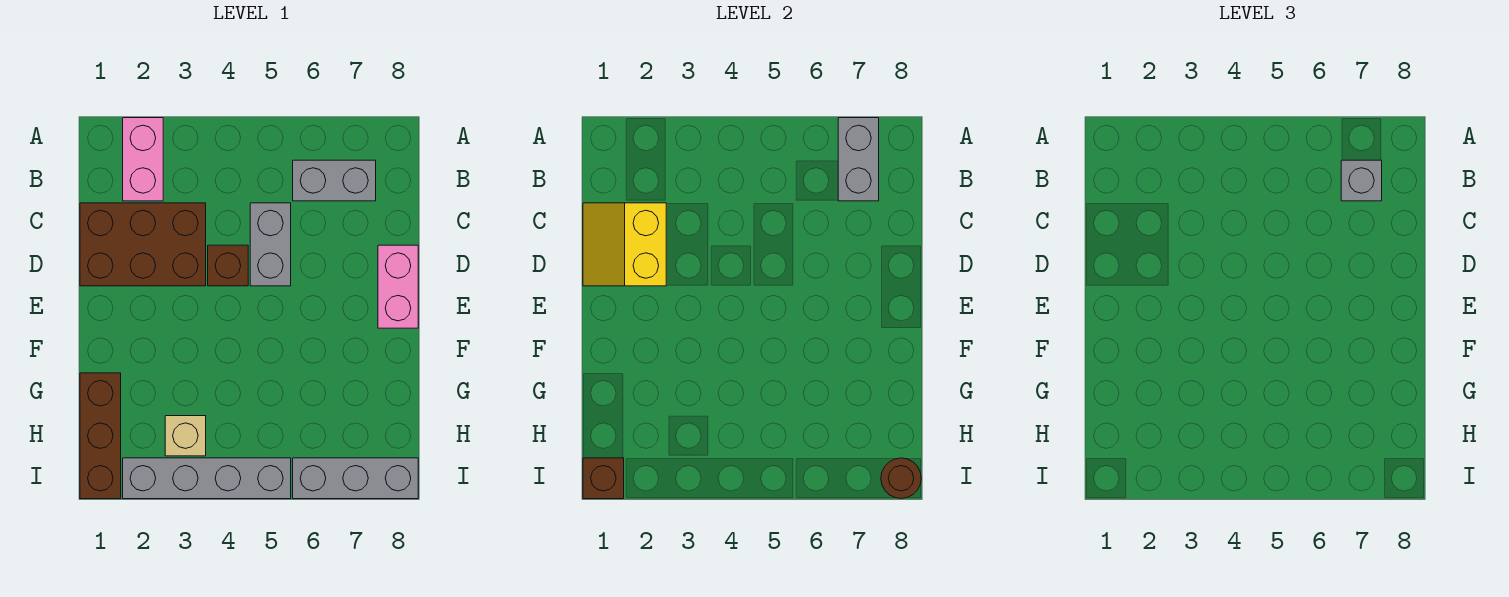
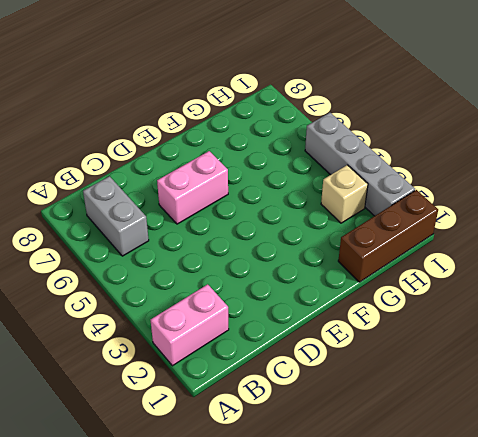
pink brick D6:E6 level 1 -> pink brick D8:E8 level 1
none -> brown brick C1:D3 level 1
none -> grey brick C5:D5 level 1
none -> brown brick D4 level 1

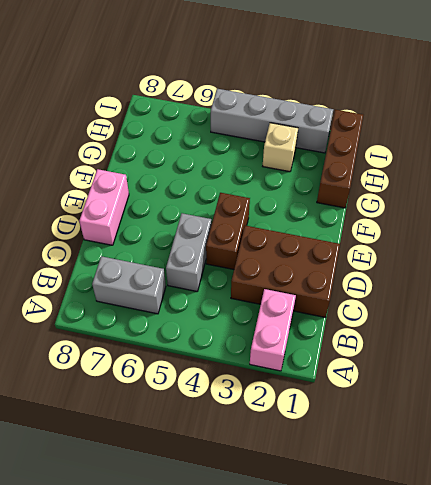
brown brick D4:E4 level 1 -> brown brick D4 level 1
none -> grey brick I6:I8 level 1
none -> grey brick A7:B7 level 2
none -> yellow slope C1:D2 level 2 top 2

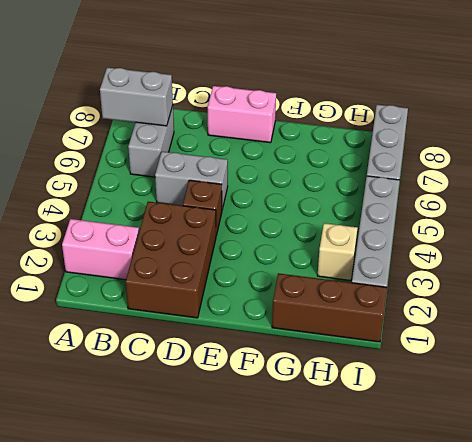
none -> yellow slope C1:D2 level 2 top 2
none -> brown brick I1 level 2
none -> brown round brick I8 level 2

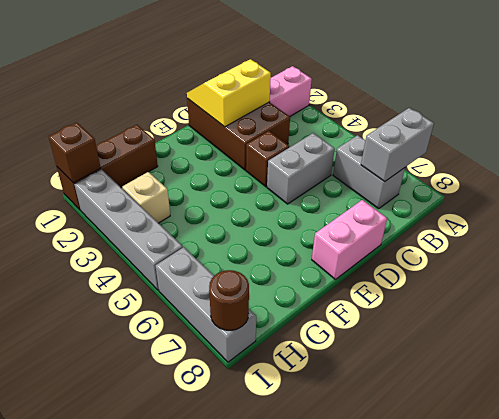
none -> grey brick B7 level 3

